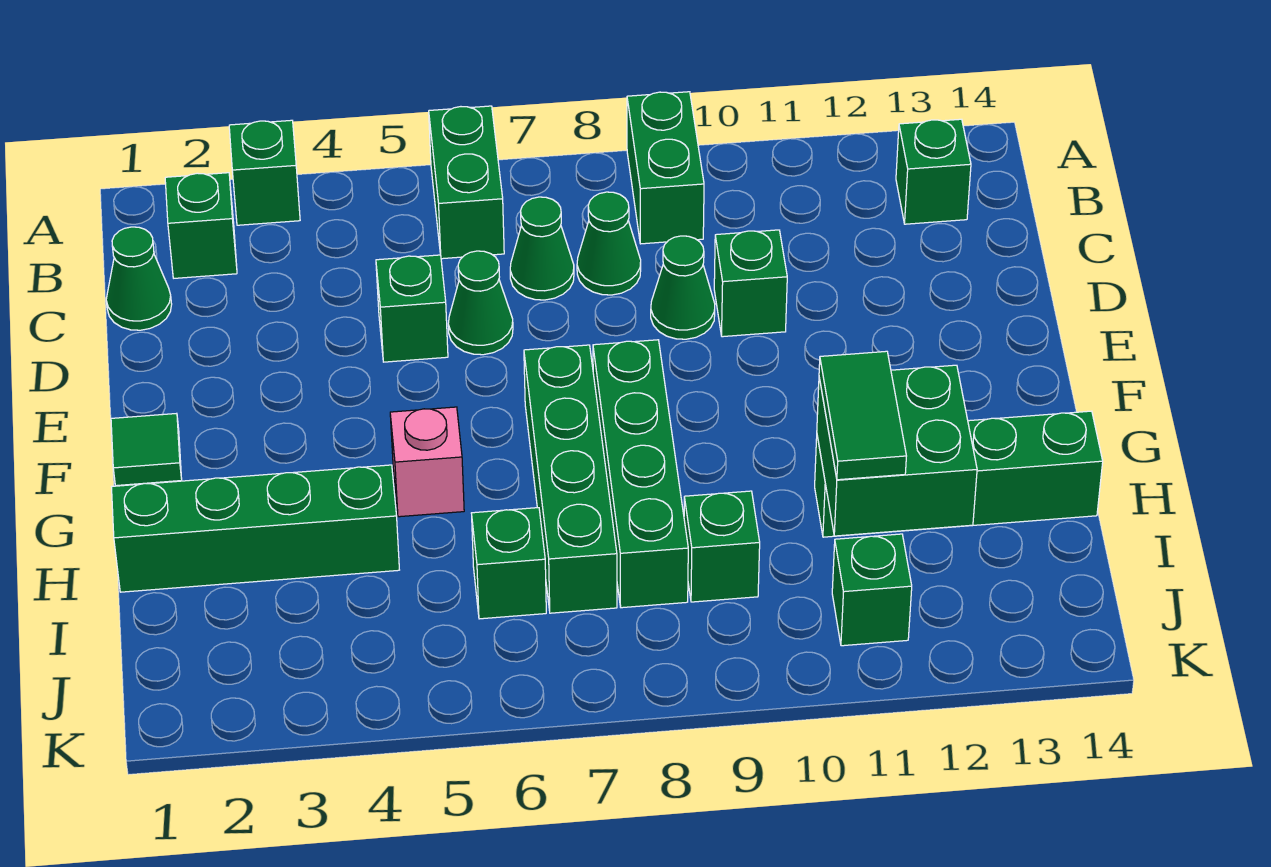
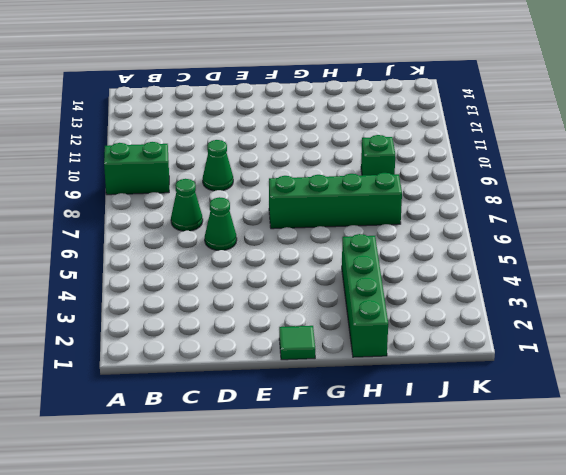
none -> green brick A3 level 1
none -> green brick A6:B6 level 1
none -> green brick B2 level 1

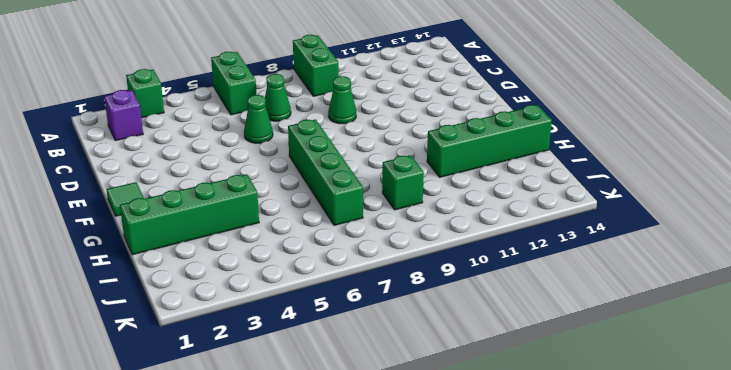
purple brick B2 level 1 -> green brick B2 level 1
none -> green brick B13 level 1
none -> green cone C1 level 1
none -> green cone C8 level 1

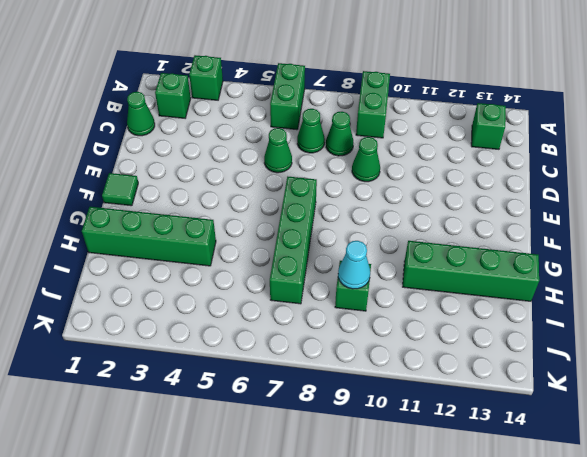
cyan cone I9 level 2 -> none
none -> green brick D5 level 1
none -> green brick D10 level 1
none -> green brick F8:I8 level 1

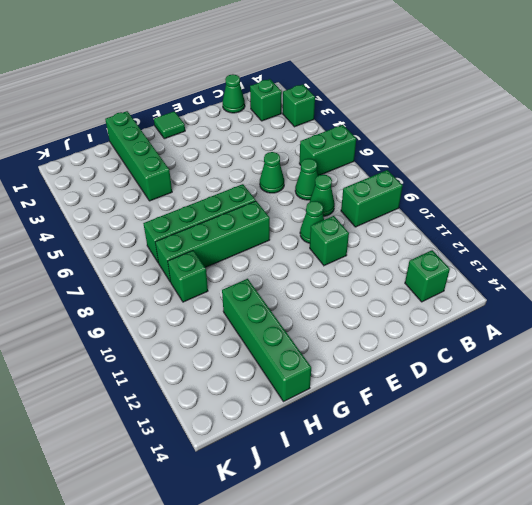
none -> green brick D5 level 1
none -> pink brick G5 level 1
none -> green brick I6 level 1

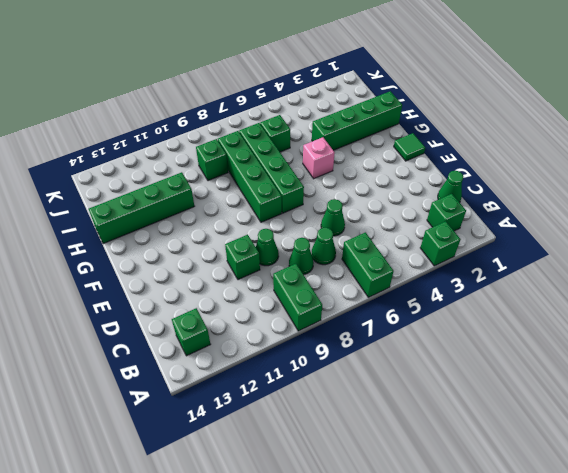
none -> green brick D5 level 1
none -> green brick J11 level 1
none -> green brick H11:I12 level 2

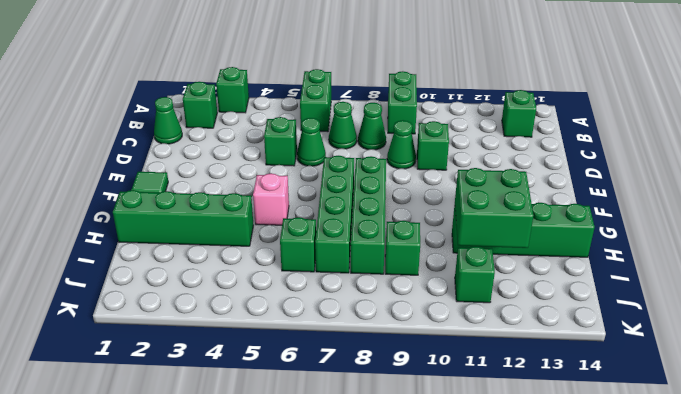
none -> green tile H11:I11 level 3

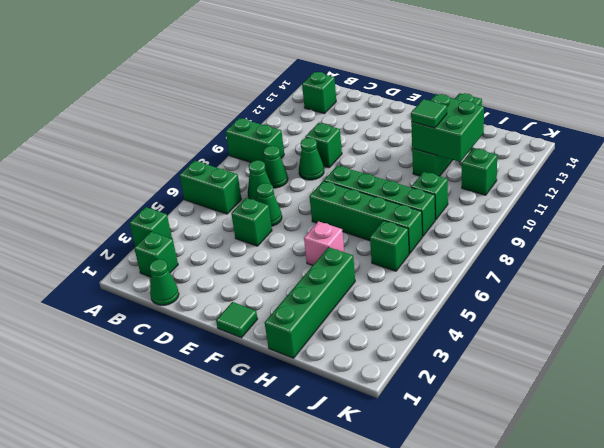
green tile H11 level 3 -> green tile H11:I11 level 3

